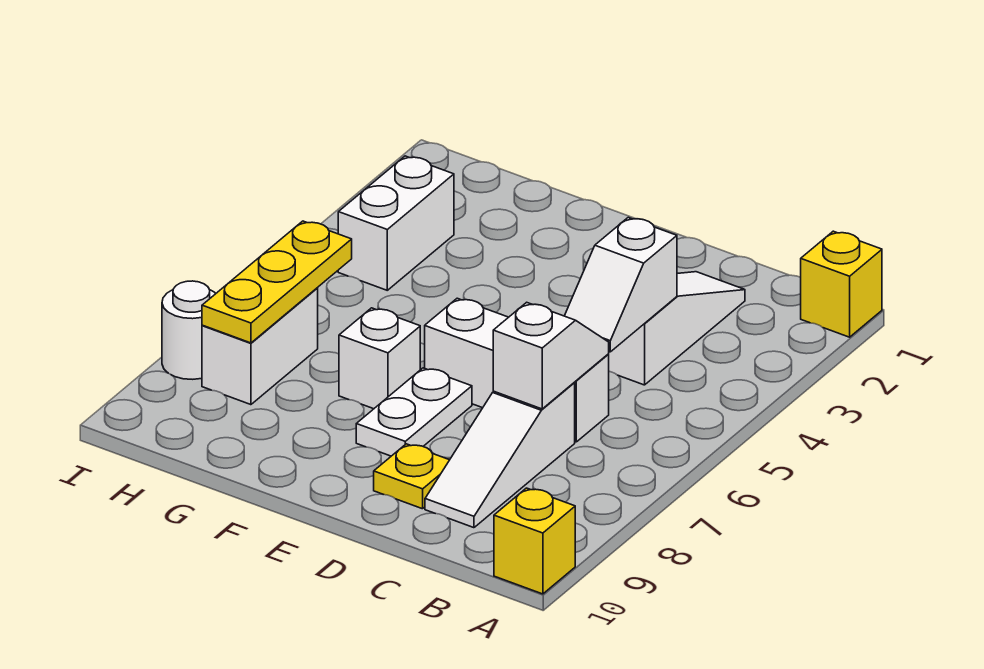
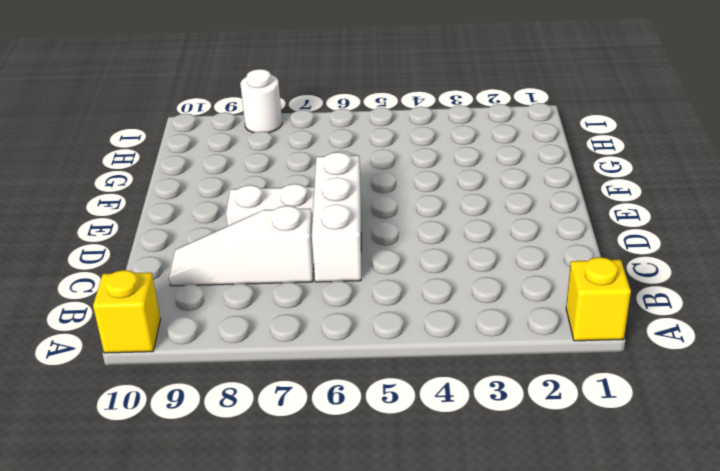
none -> white slope C2:C4 level 1 top 4
none -> yellow plate D9 level 1
none -> white brick F7 level 1

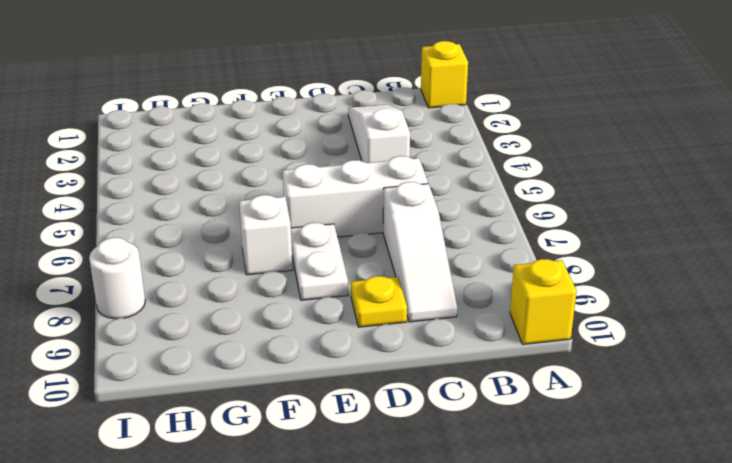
none -> white brick H3:H4 level 1
none -> white brick H7:H8 level 1
none -> white slope C4:C5 level 2 top 4

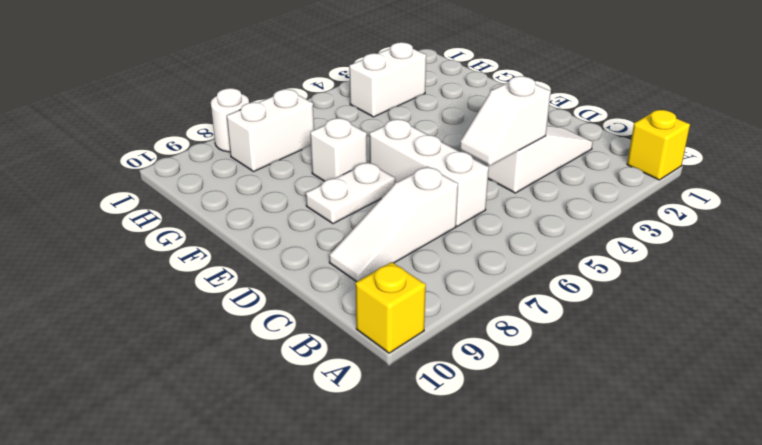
none -> yellow plate D9 level 1
none -> white slope C6:C7 level 2 top 7
none -> yellow plate H6:H8 level 2

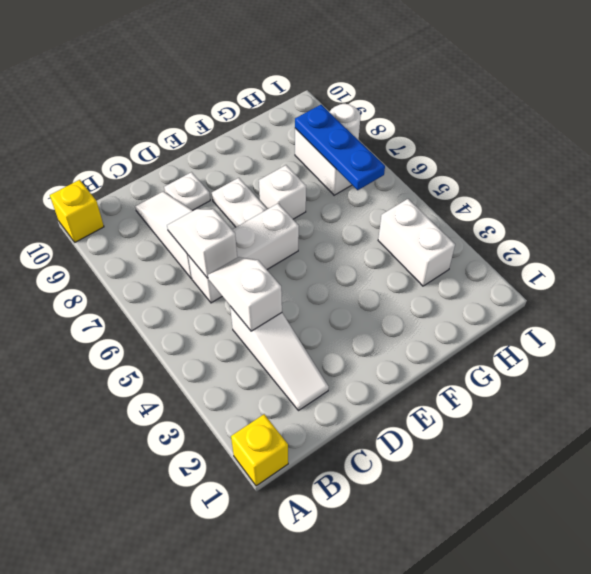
white slope C6:C7 level 2 top 6 -> white slope C6:C7 level 2 top 7
white plate D9 level 1 -> yellow plate D9 level 1
blue plate H6:H8 level 2 -> yellow plate H6:H8 level 2

